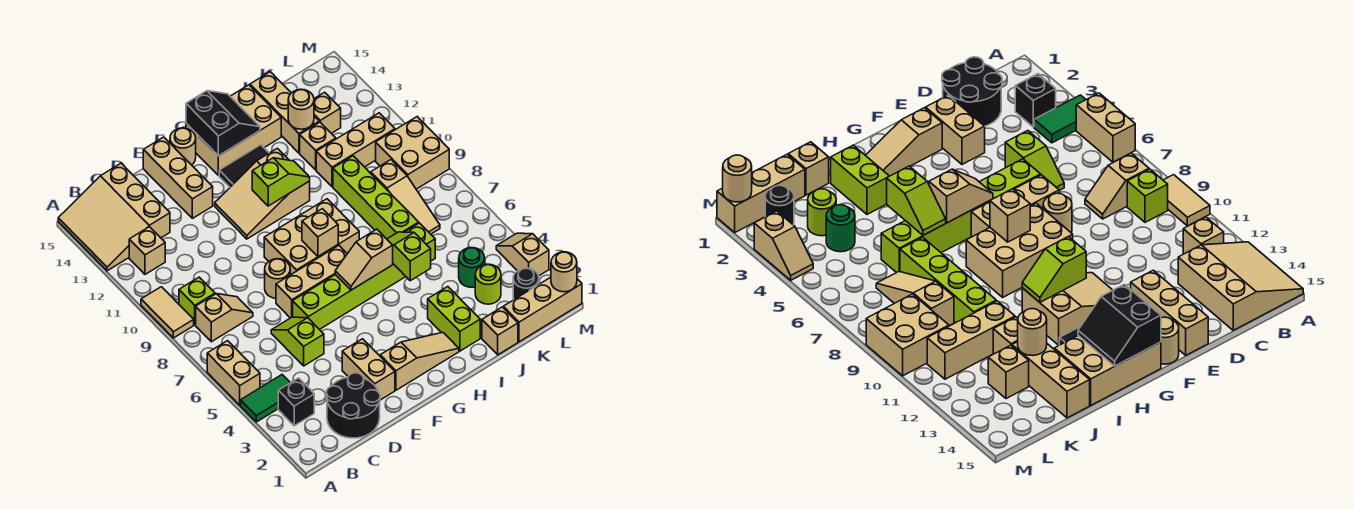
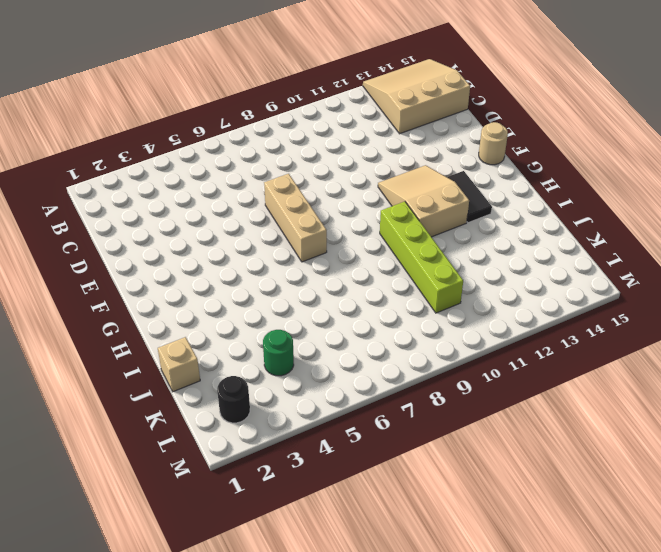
lime brick H10:K10 level 1 -> lime brick J7:J10 level 1
none -> green tile A4:B4 level 1
none -> tan brick A5:A6 level 1
none -> tan tile A9:A10 level 1
none -> black brick B3 level 1

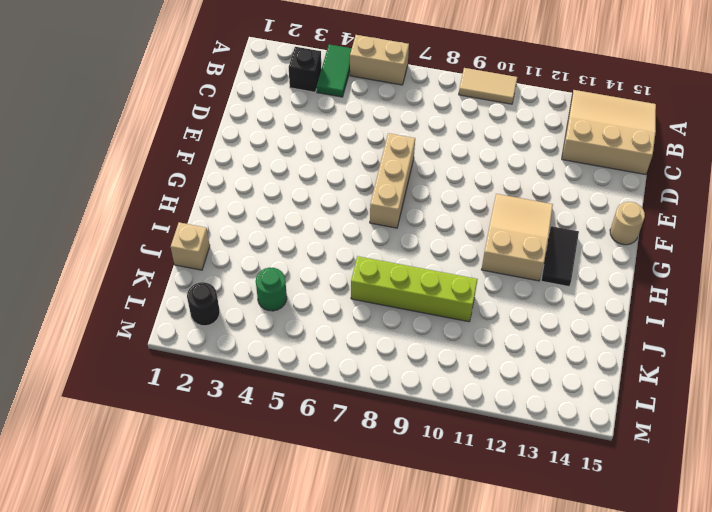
none -> tan slope B8:C8 level 1 top B
none -> lime brick B9 level 1
none -> tan brick B12 level 1
none -> black round brick C1:D2 level 1

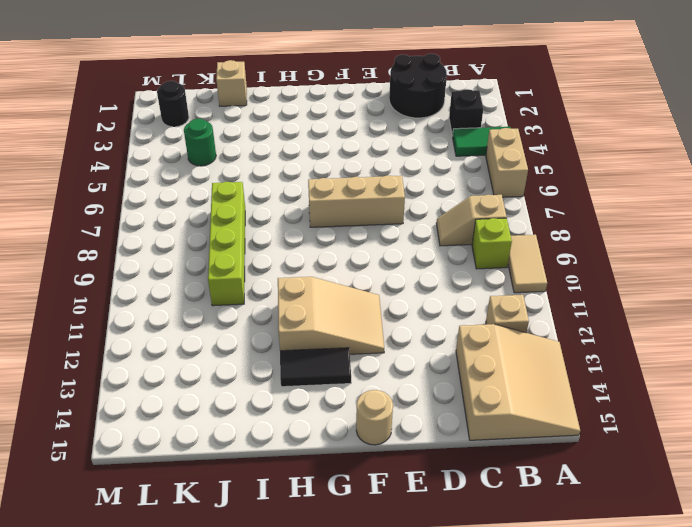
none -> lime slope D5:D6 level 1 top 5
none -> tan brick E2:E3 level 1
none -> lime brick E6:J6 level 1
none -> tan round brick E8 level 1

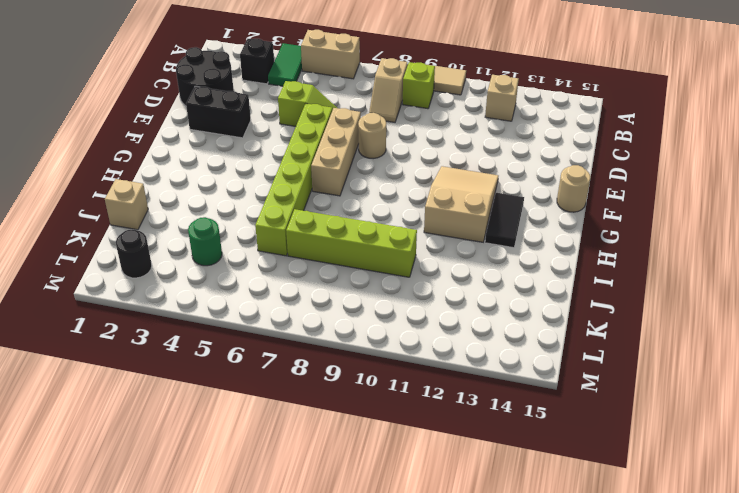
black brick E2:E3 level 1 -> tan brick E2:E3 level 1
none -> tan slope A13:C15 level 1 top C
none -> tan brick E13:E15 level 1
none -> tan slope F2:H2 level 1 top F
none -> tan brick F8:H9 level 1

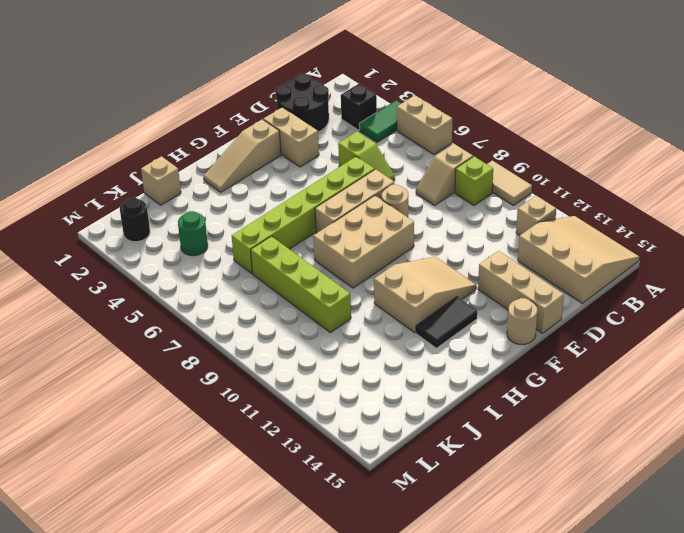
none -> tan brick G14:I15 level 1
none -> lime brick I2:I3 level 1
none -> tan brick J11:L11 level 1
none -> tan brick J12 level 1

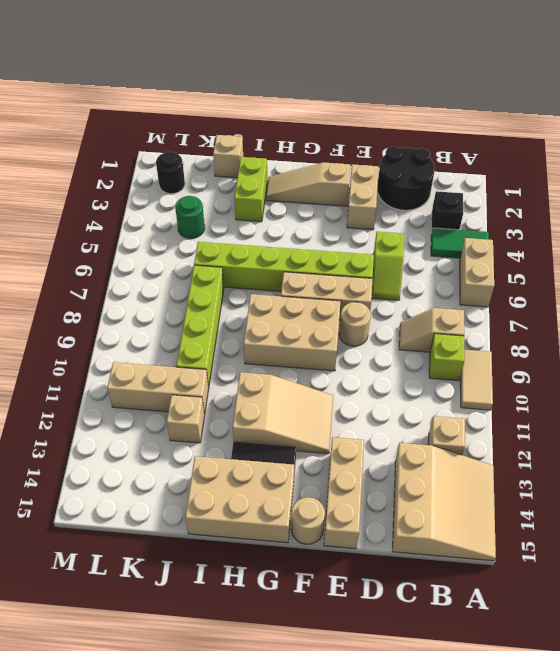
none -> tan brick J13:J15 level 1
none -> tan brick K1:M1 level 1
none -> lime round brick K3 level 1
none -> tan slope K7:K9 level 1 top 9

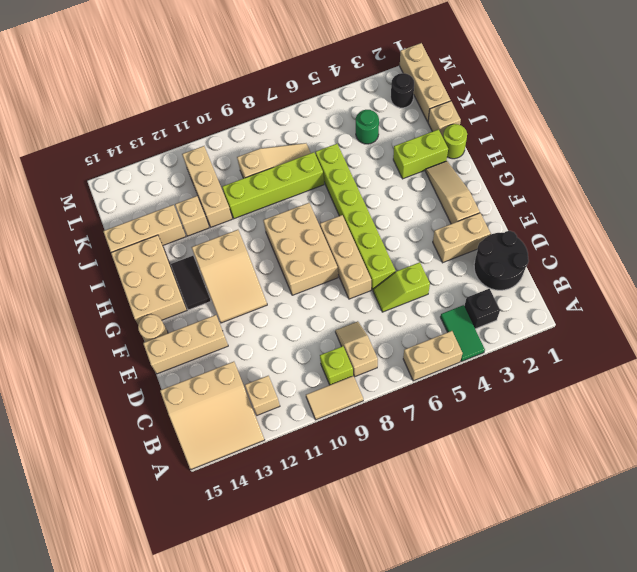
lime round brick I1 level 1 -> lime round brick K3 level 1
none -> tan round brick E8 level 1
none -> tan brick K13 level 1
none -> tan brick L9:M10 level 1
none -> tan slope M3:M4 level 1 top 3

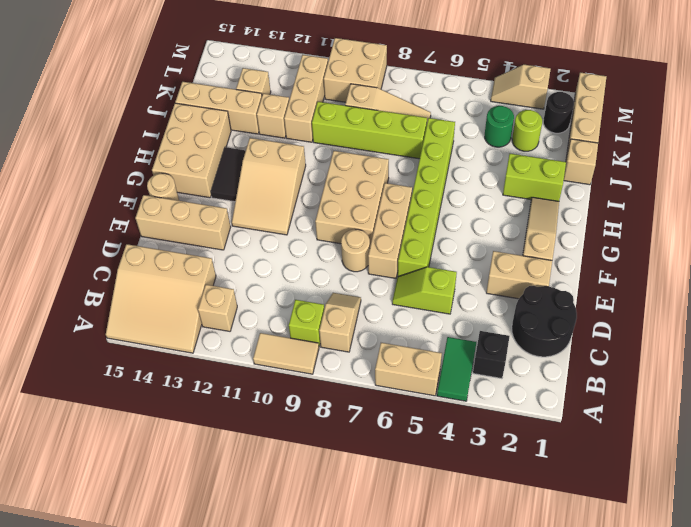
none -> tan slope G6:H6 level 2 top H
none -> tan brick G8 level 2
none -> lime slope G11:H11 level 2 top G
none -> black slope G14:H15 level 2 top G

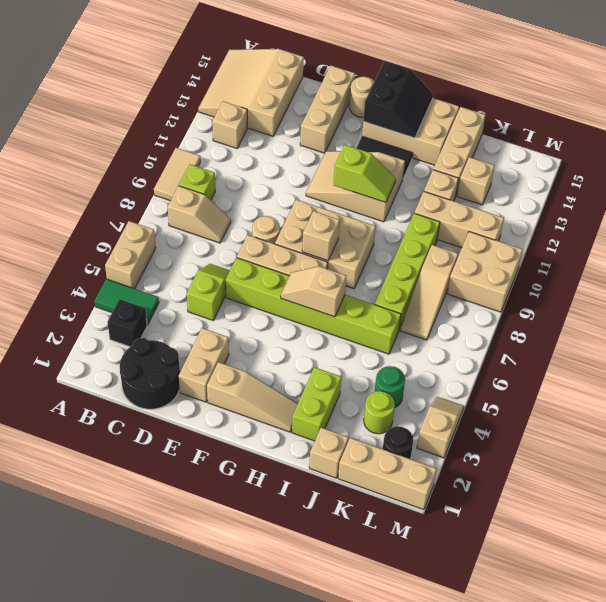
none -> lime slope I5:I6 level 2 top 5
none -> tan round brick J13 level 2
none -> tan round brick M1 level 2

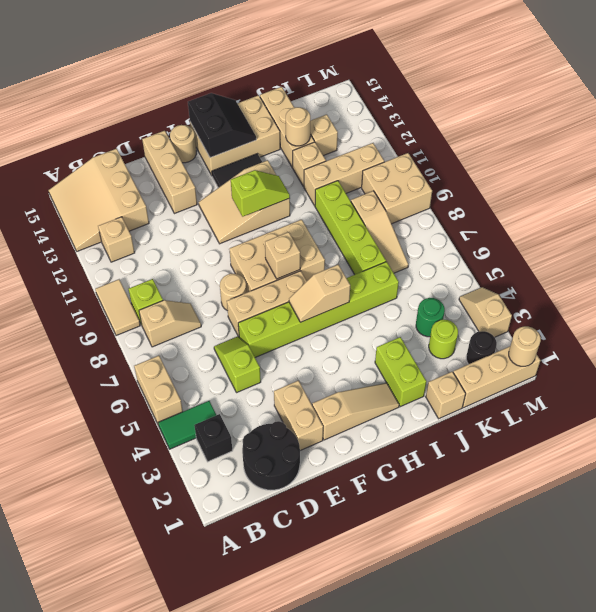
none -> lime slope I5:I6 level 2 top 5

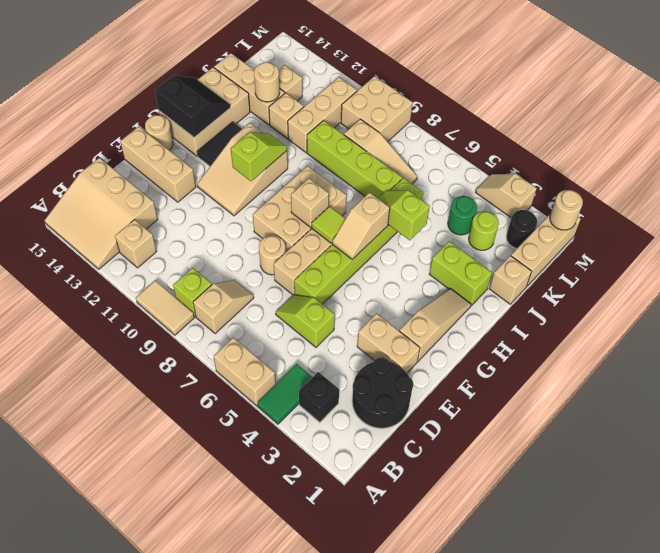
lime tile G7 level 2 -> none

